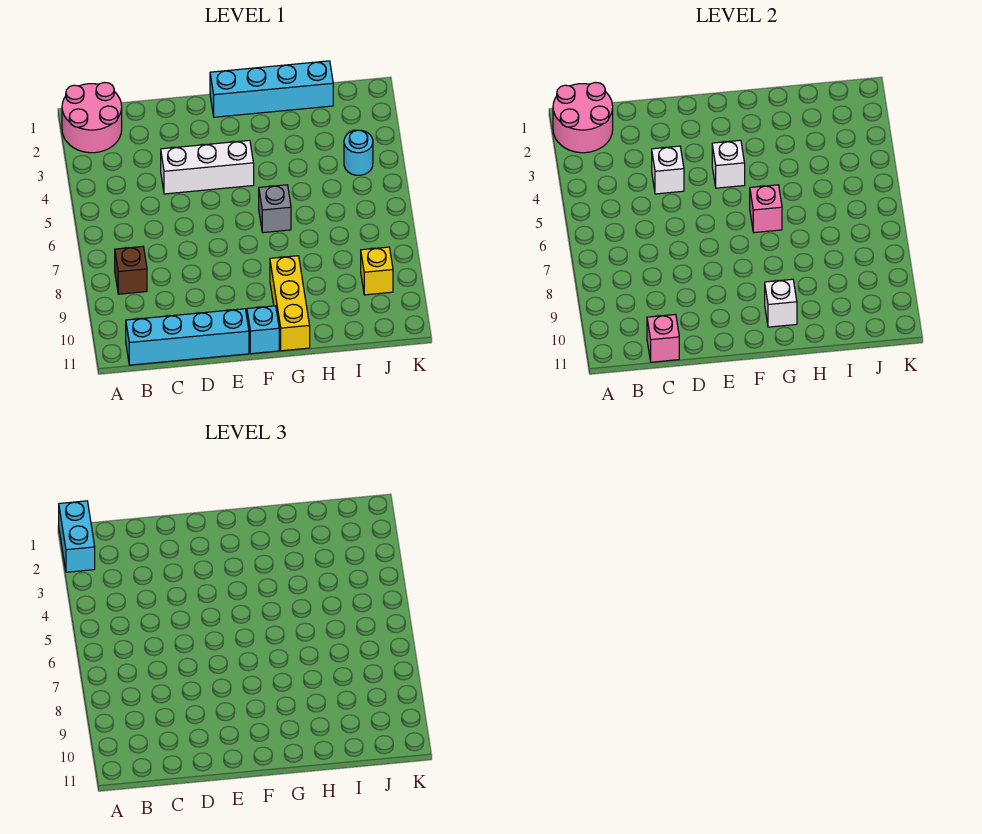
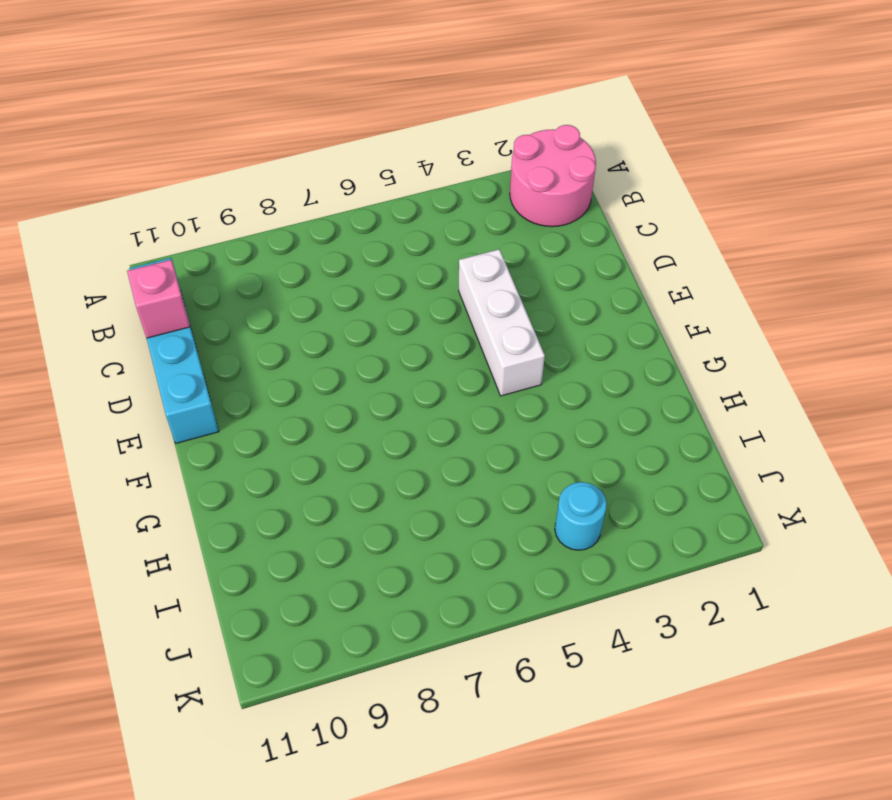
none -> brown brick B8 level 1
none -> cyan brick F1:I1 level 1
none -> cyan brick F11 level 1

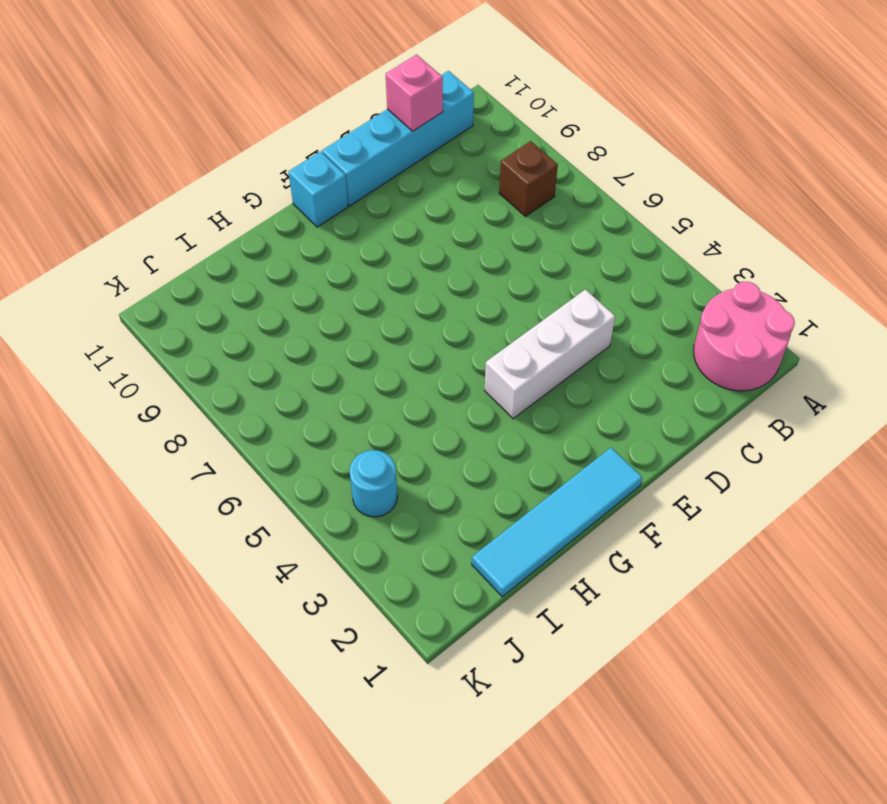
cyan tile F1:I1 level 1 -> cyan brick F1:I1 level 1
none -> grey brick G6 level 1
none -> yellow brick G9:G11 level 1
none -> yellow brick J9 level 1

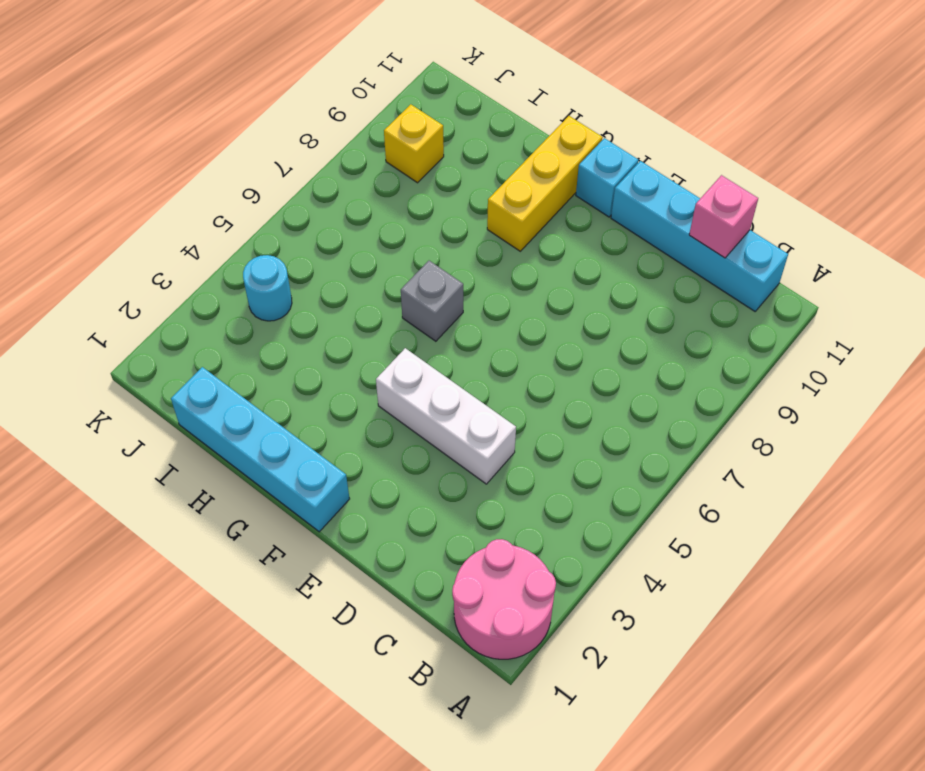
none -> brown brick B8 level 1
none -> pink round brick A1:B2 level 2
none -> white brick D4 level 2

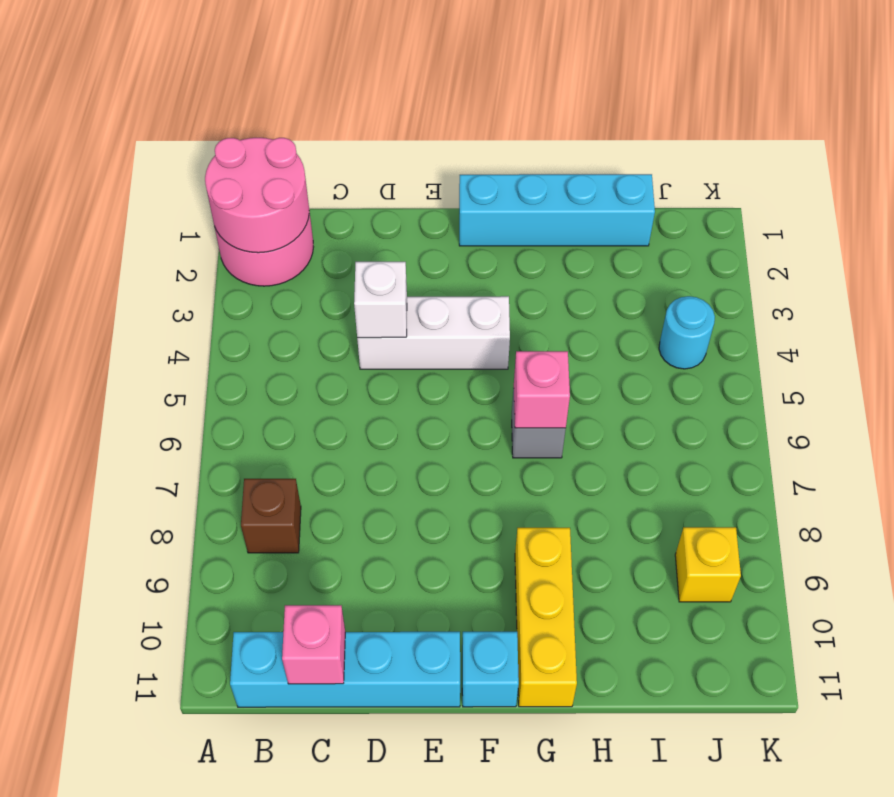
none -> white brick F4 level 2
none -> white brick G10 level 2
none -> cyan brick A1:A2 level 3

